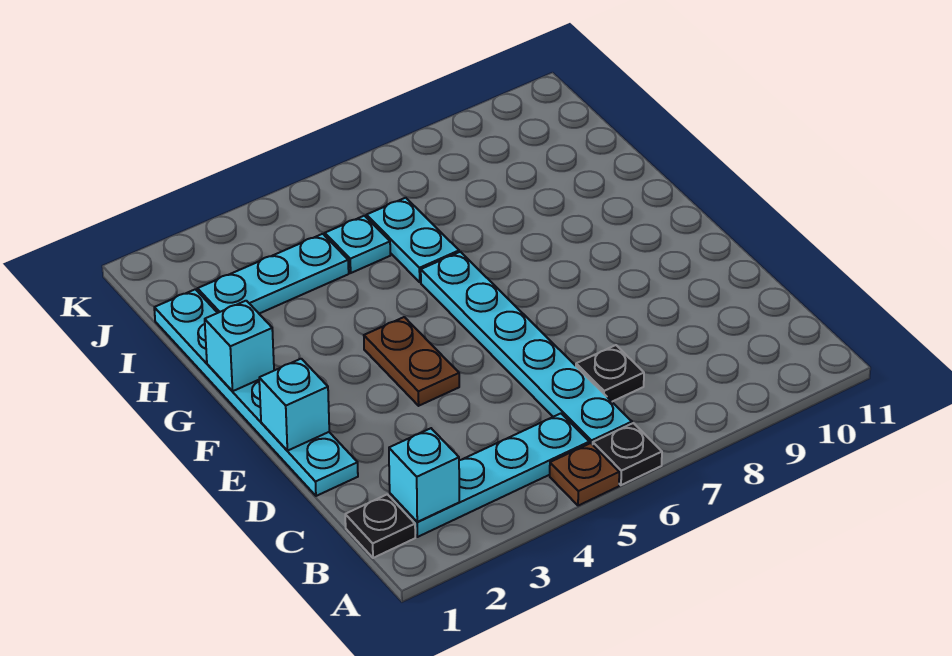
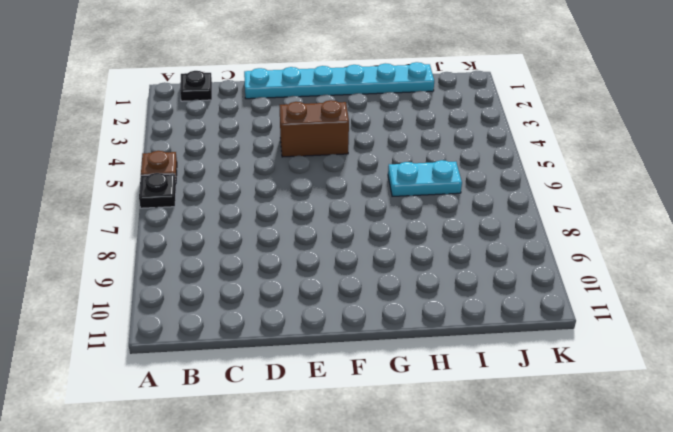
brown brick E4:F4 level 1 -> brown plate E4:F4 level 1
none -> cyan plate B2:B5 level 1
none -> cyan plate B6:G6 level 1
none -> black plate C7 level 1

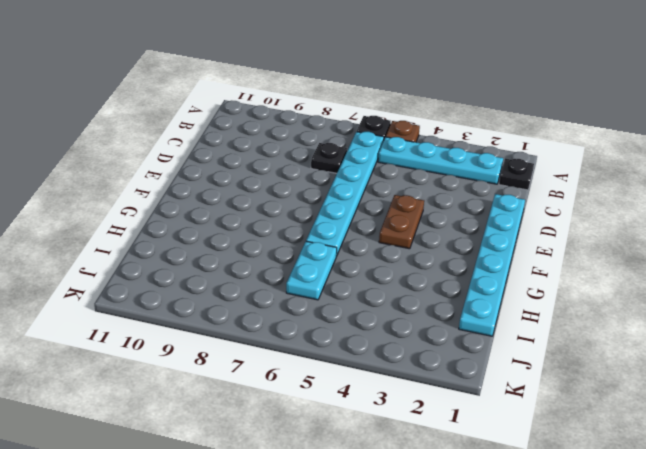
none -> cyan plate I2:I4 level 1
none -> cyan plate I5 level 1
none -> cyan brick B2 level 2

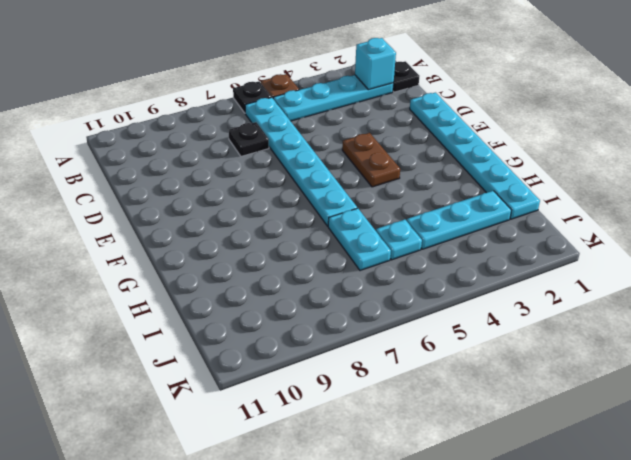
none -> cyan brick E1 level 2
none -> cyan brick G1 level 2

